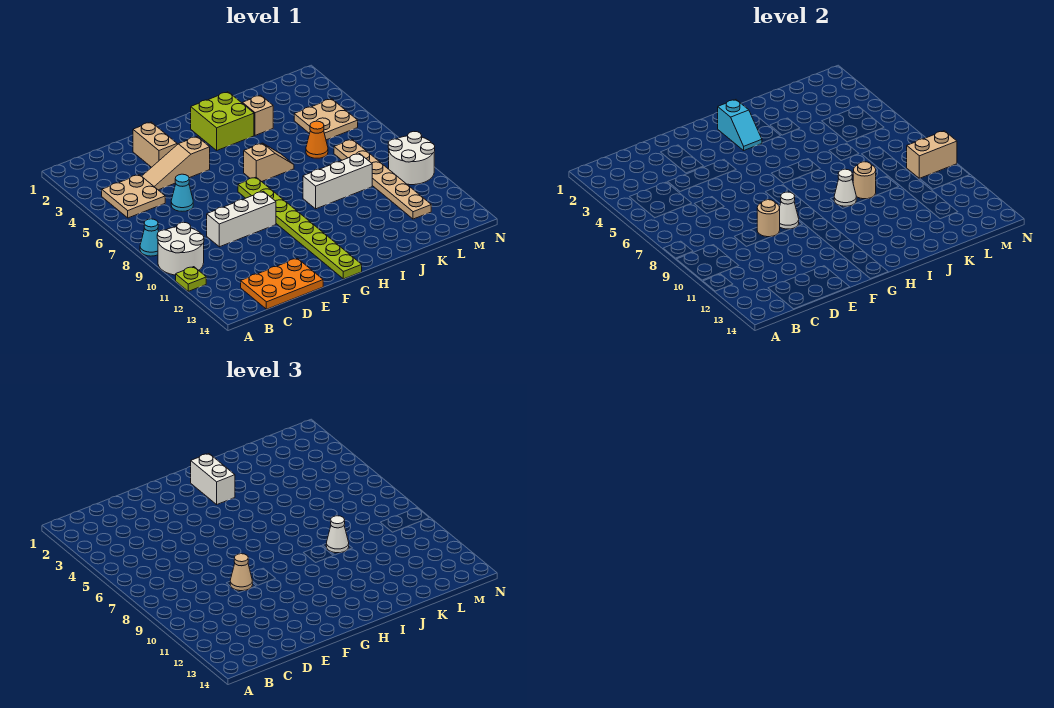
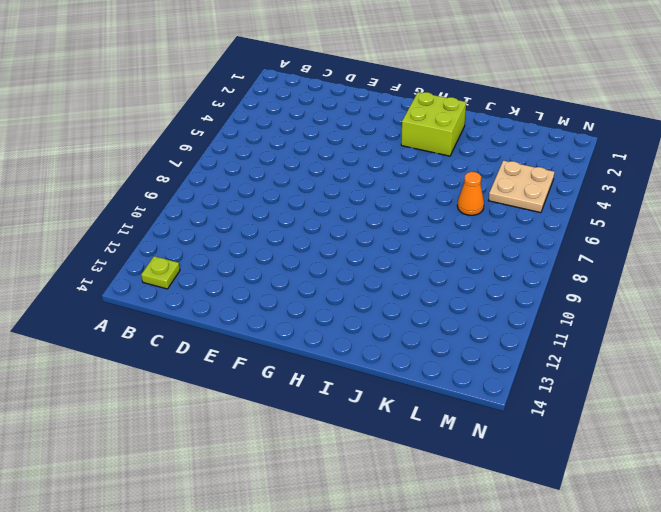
lime plate B13 level 1 -> lime plate A11 level 1
none -> cyan cone A8 level 1
none -> white round brick A9:B10 level 1
none -> tan plate B4:C5 level 1

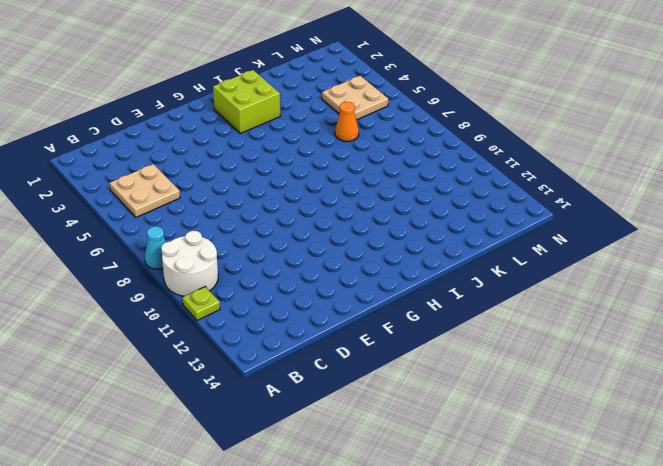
none -> orange plate C13:E14 level 1
none -> tan slope D4:F4 level 1 top F
none -> cyan cone D6 level 1

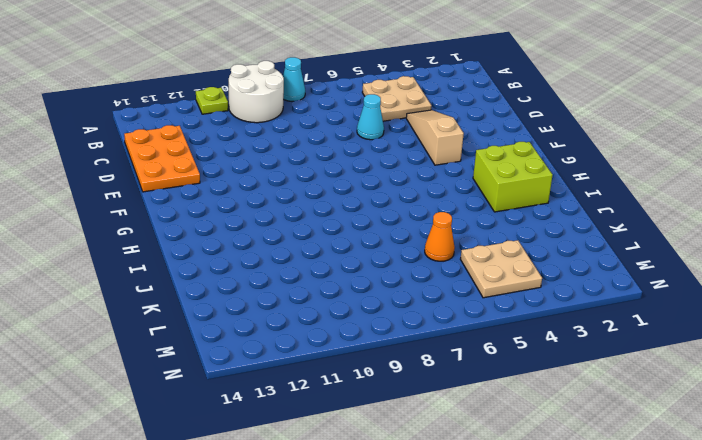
none -> white brick D9:F9 level 1
none -> tan brick E2:E3 level 1
none -> lime plate G7:G14 level 1

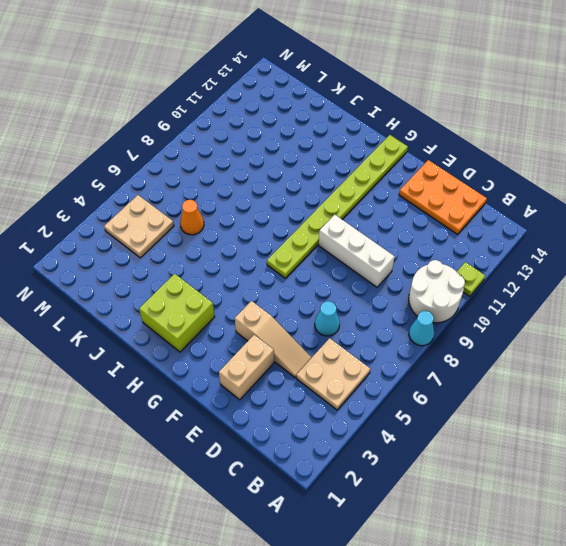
none -> tan slope H6:I6 level 1 top H
none -> white brick I9:K9 level 1
none -> tan brick J3 level 1

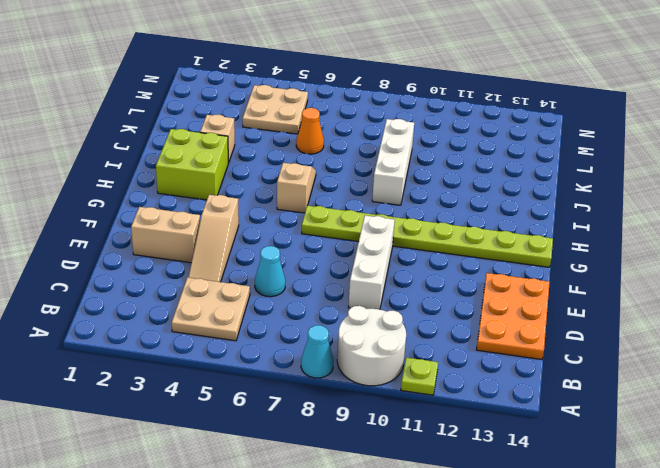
none -> tan plate L7:L12 level 1
none -> white round brick M9:N10 level 1
none -> tan round brick E9 level 2

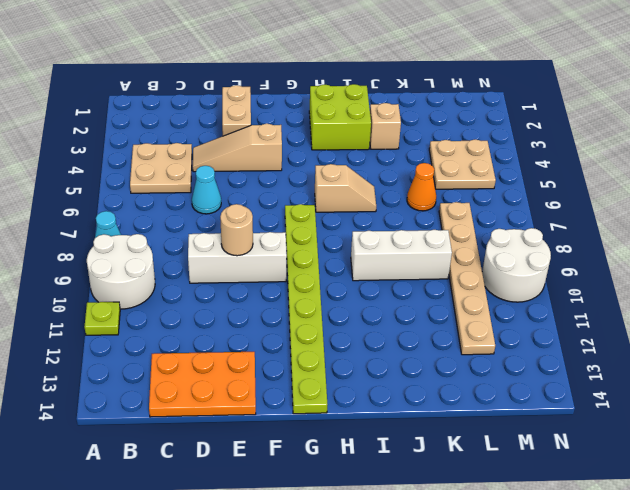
none -> white cone F9 level 2
none -> cyan slope H2:H3 level 2 top 2
none -> white cone I9 level 2

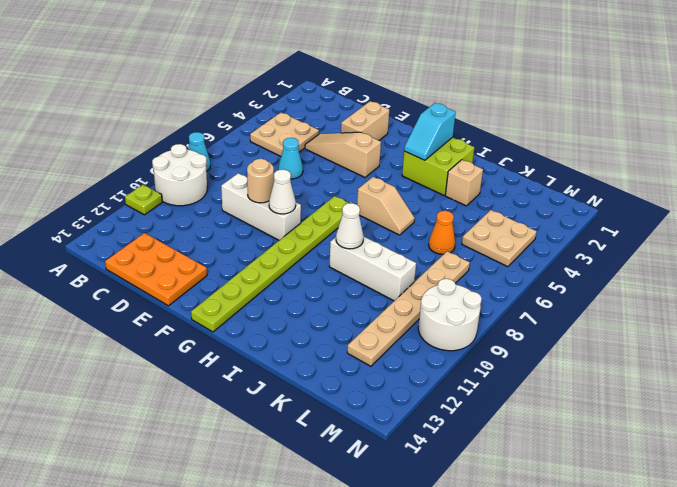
none -> tan round brick J9 level 2
none -> tan brick M9:N9 level 2
none -> tan cone E9 level 3

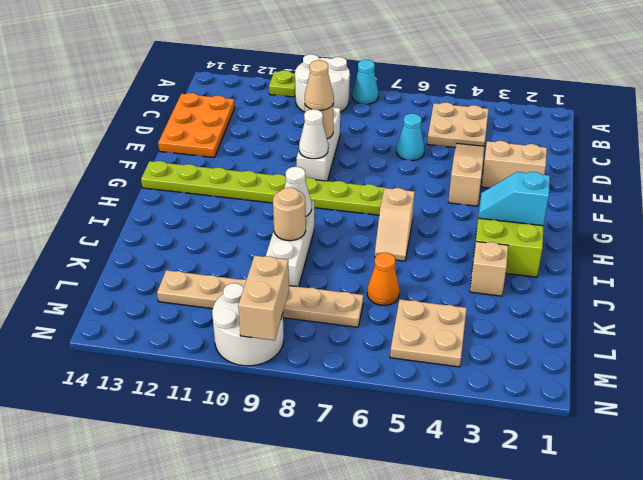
none -> white brick H2:H3 level 3
none -> white cone J9 level 3

